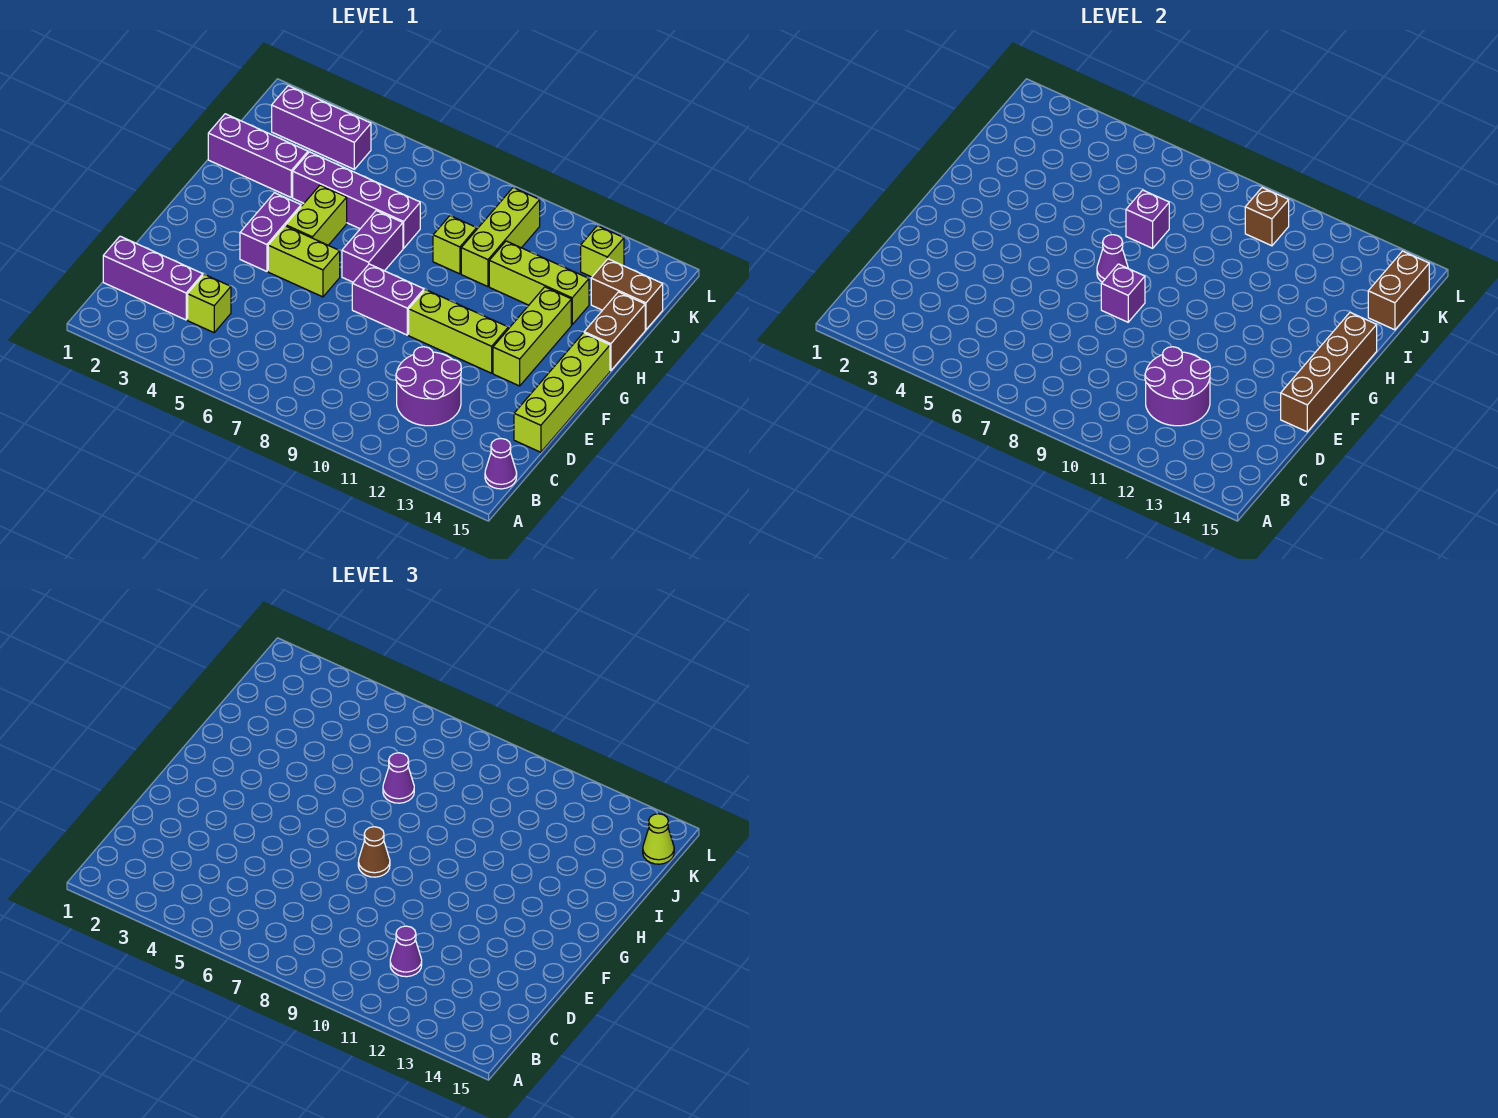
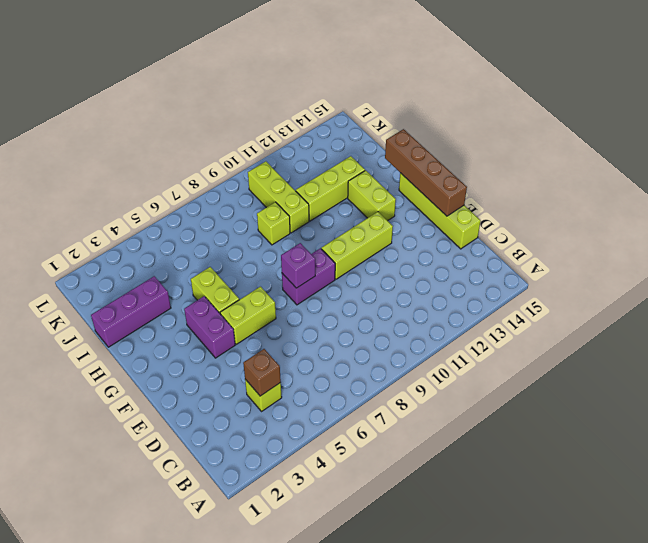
brown brick C4 level 2 -> brown brick K10 level 2
lime brick G13:H13 level 1 -> lime brick F13:H13 level 1
none -> purple cone B15 level 1
none -> purple brick C1:C3 level 1
none -> purple round brick C11:D12 level 1
none -> purple brick G7:H7 level 1

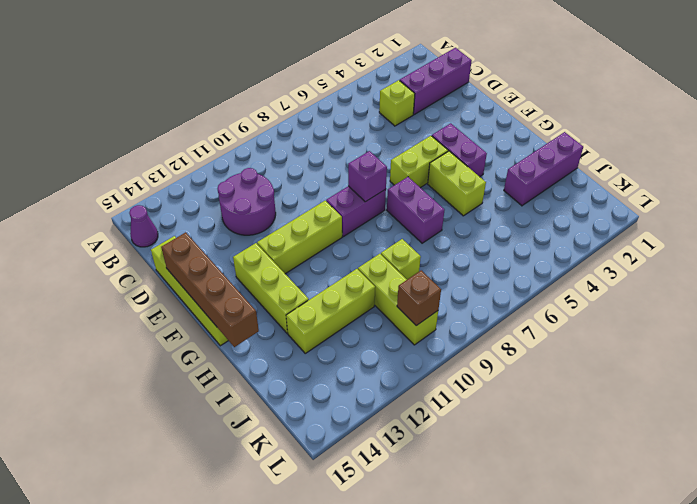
none -> brown brick H15:I15 level 1
none -> purple brick I4:I7 level 1
none -> brown brick J14:J15 level 1
none -> purple brick K2:K4 level 1

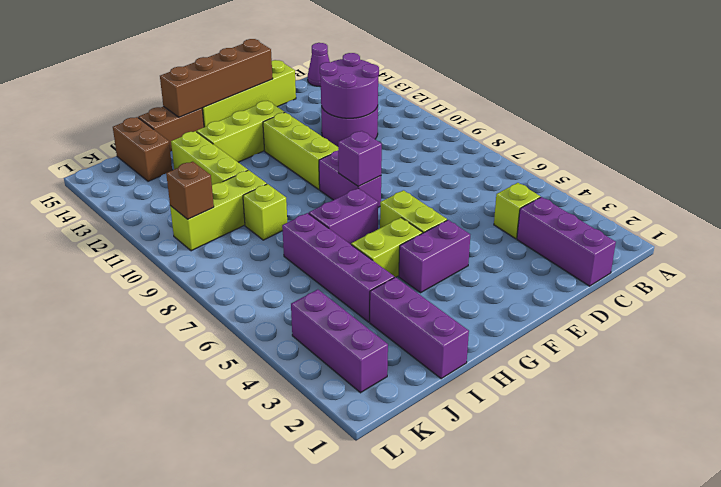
none -> lime brick K13 level 1
none -> purple cone G7 level 2
none -> purple brick I7 level 2
none -> brown brick J15:K15 level 2

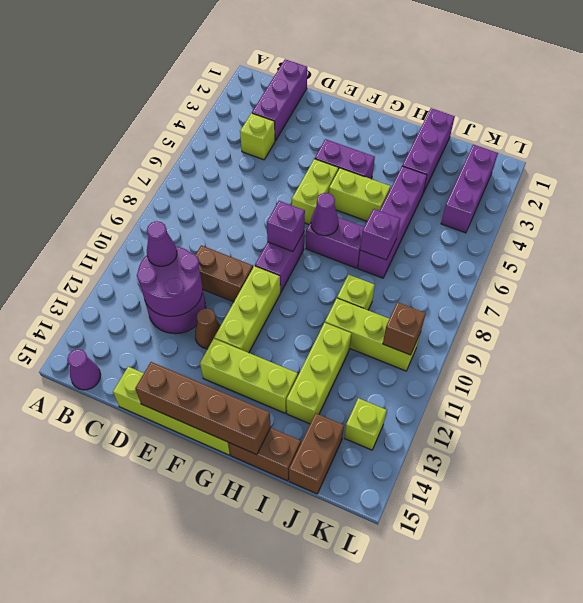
brown brick D10:E10 level 1 -> brown brick J15:K15 level 2
brown cone E12 level 1 -> brown cone F8 level 3
none -> purple cone I7 level 3
none -> lime cone K15 level 3

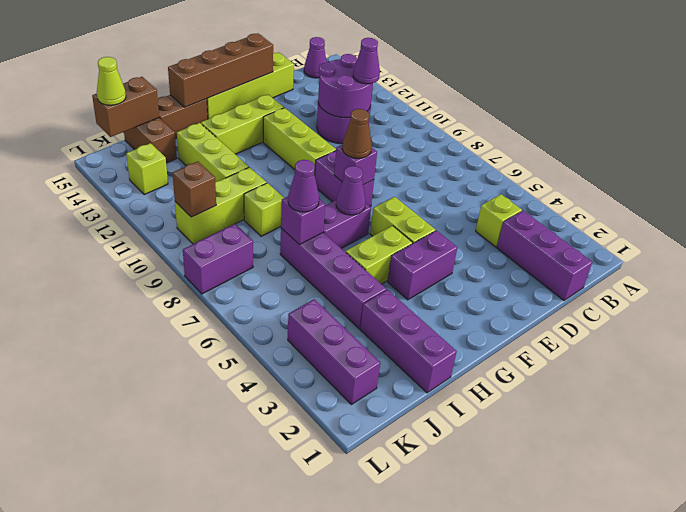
purple brick K8:L8 level 1 -> none

